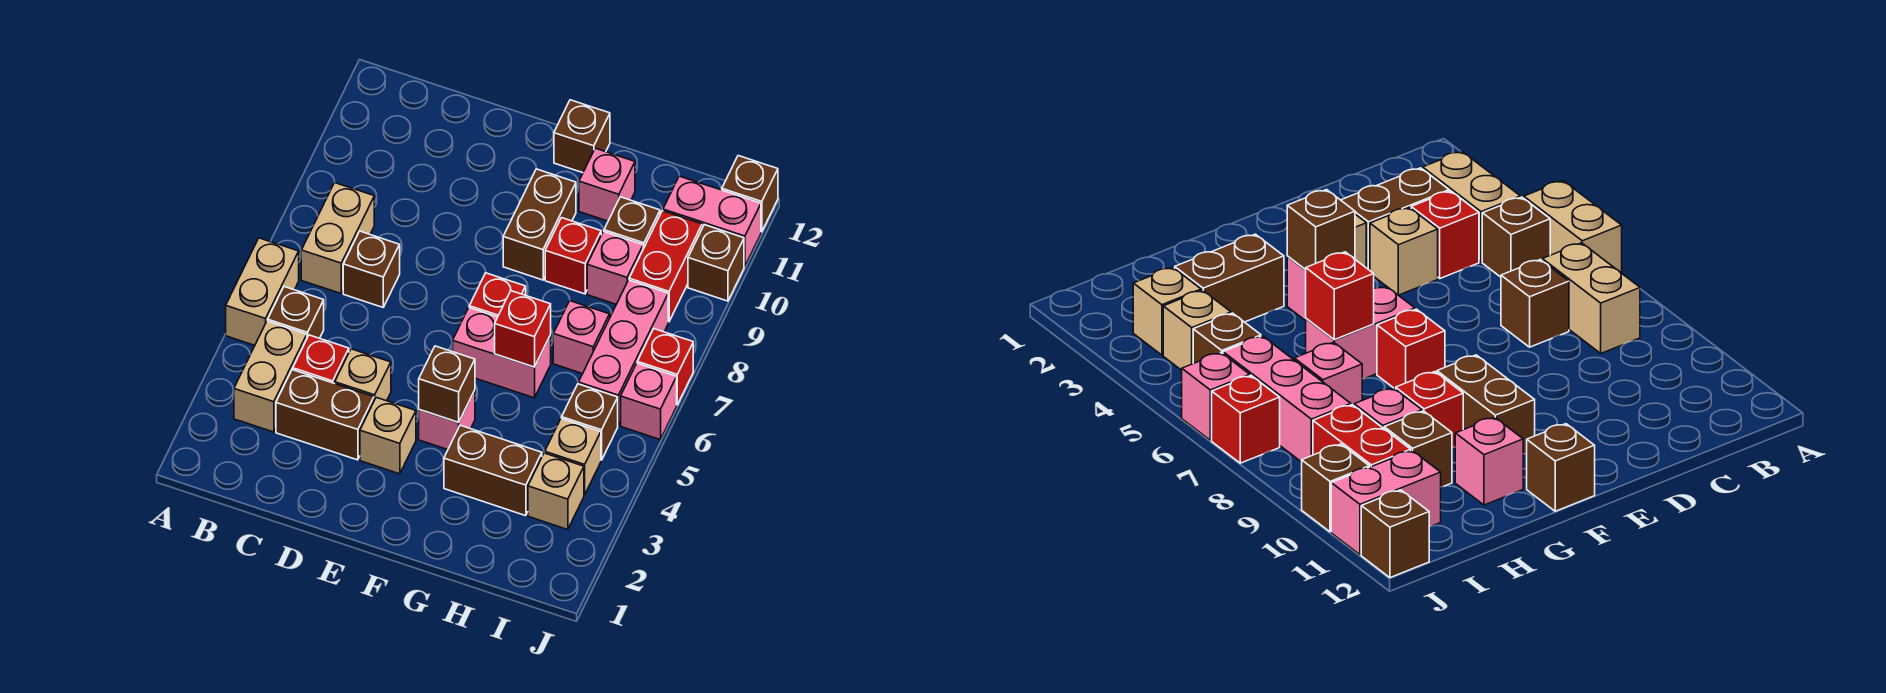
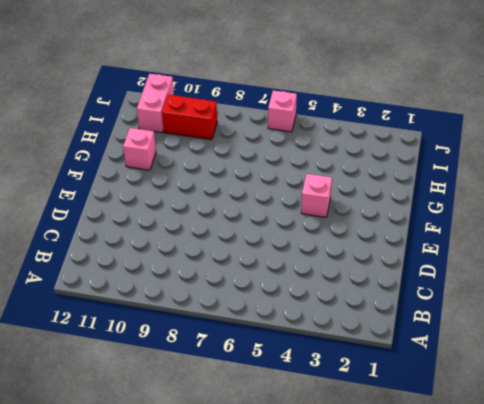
none -> tan brick A5:A6 level 1
none -> tan brick B3:B4 level 1
none -> brown brick B5 level 1
none -> tan brick B7:B8 level 1

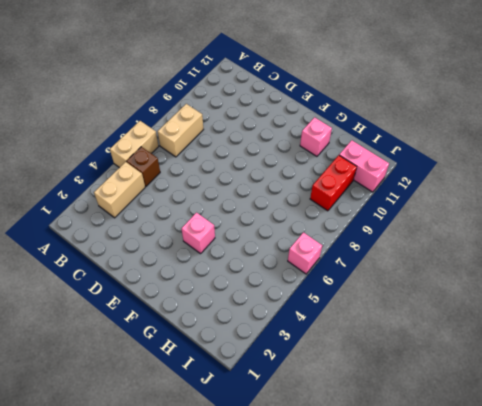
none -> brown brick C3:D3 level 1
none -> red brick C4 level 1
none -> brown brick C7 level 1
none -> tan brick D4 level 1

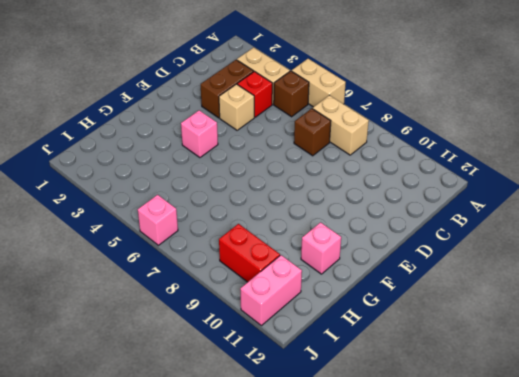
none -> tan brick E3 level 1
none -> pink brick F6:G6 level 1
none -> red brick F7 level 1
none -> brown brick F9:F10 level 1

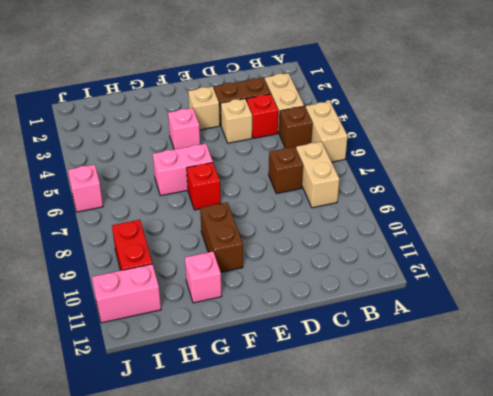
none -> brown brick F12 level 1
none -> brown brick G3:H3 level 1
none -> red brick G9 level 1
none -> pink brick H7 level 1

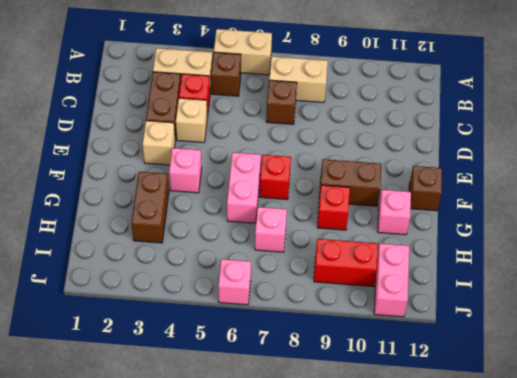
none -> pink brick H9 level 1
none -> brown brick H10 level 1
none -> tan brick I3 level 1
none -> tan brick I4 level 1

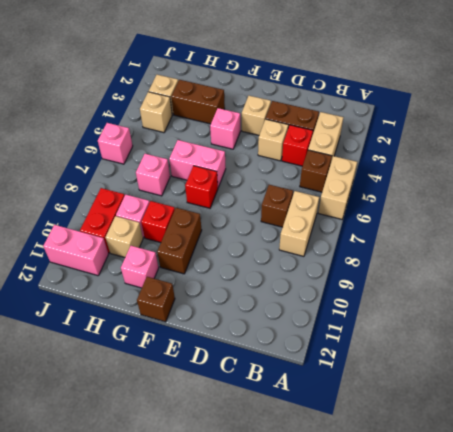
tan brick H10 level 1 -> brown brick H10 level 1
none -> brown brick I5 level 1
none -> pink brick I6:I8 level 1
none -> red brick J7 level 1
none -> brown brick J10 level 1

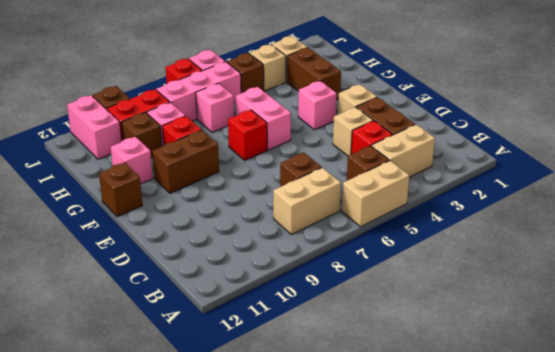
none -> brown brick J12 level 1
none -> brown brick F4 level 2
none -> red brick G6 level 2

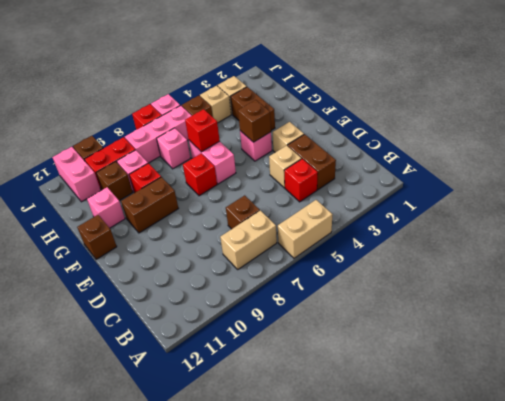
none -> tan brick B3:B4 level 1
none -> brown brick B5 level 1
none -> brown brick J12 level 1

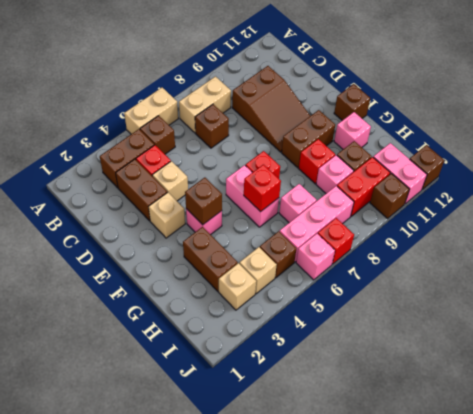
brown brick B3:B4 level 1 -> tan brick B3:B4 level 1
brown slope C9:E10 level 1 top C -> none

